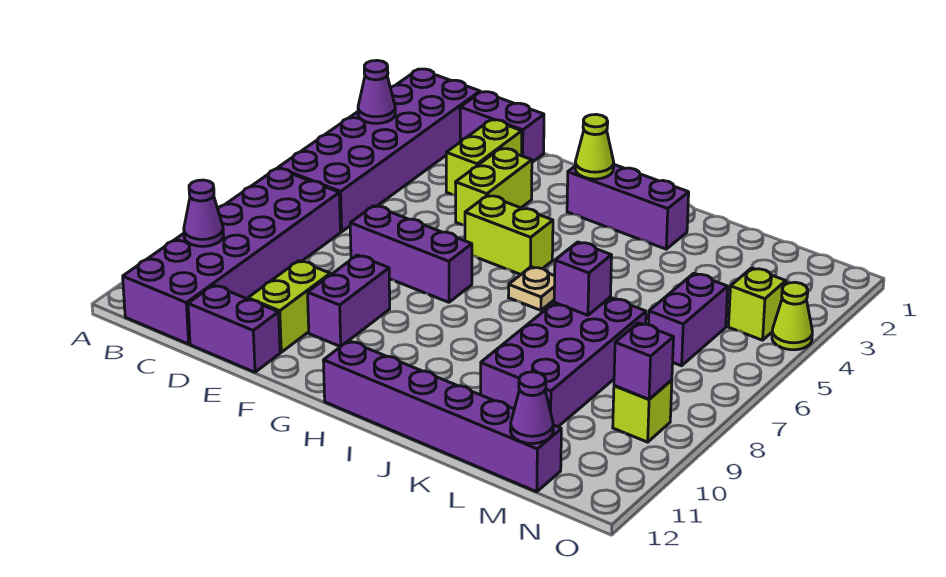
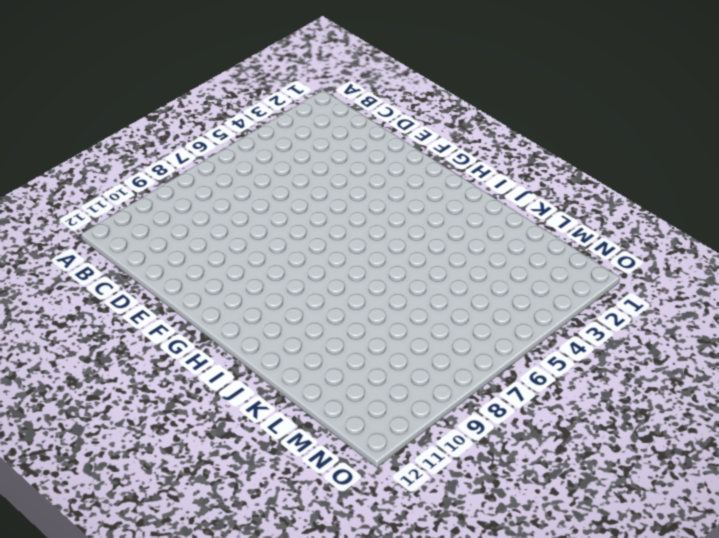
none -> purple brick B1:C6 level 1
none -> purple brick B7:C12 level 1
none -> purple brick D1:E1 level 1

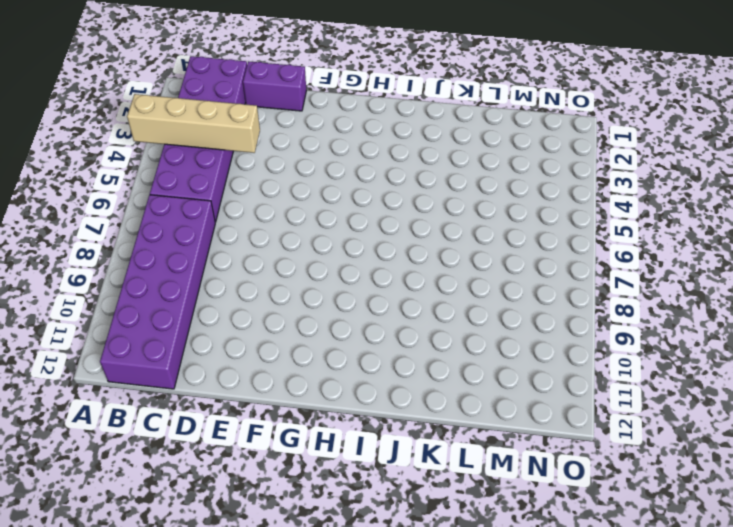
tan brick A4:D4 level 2 -> none
none -> purple brick D12:E12 level 1
none -> lime brick E2:E3 level 1
none -> purple brick E7:G7 level 1

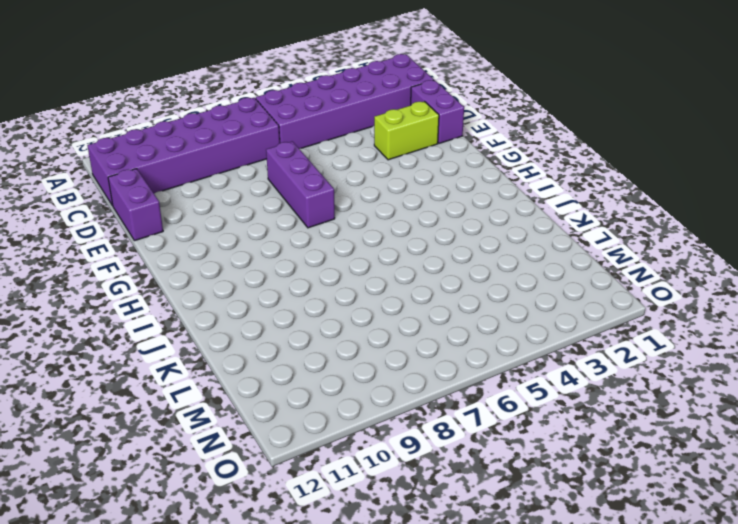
none -> lime brick E10:E11 level 1
none -> lime brick F3:F4 level 1
none -> purple brick F9:F10 level 1

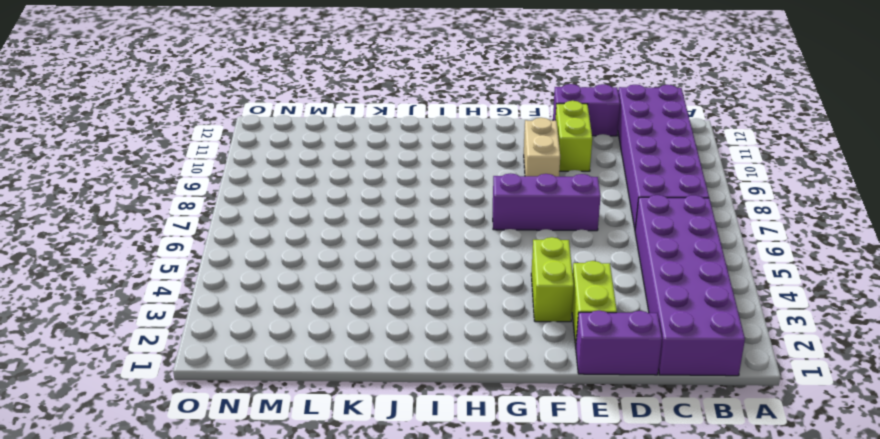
tan brick F9:F10 level 1 -> purple brick F9:F10 level 1
none -> lime brick G5:H5 level 1
none -> purple brick H2:J2 level 1
none -> purple brick H12:M12 level 1

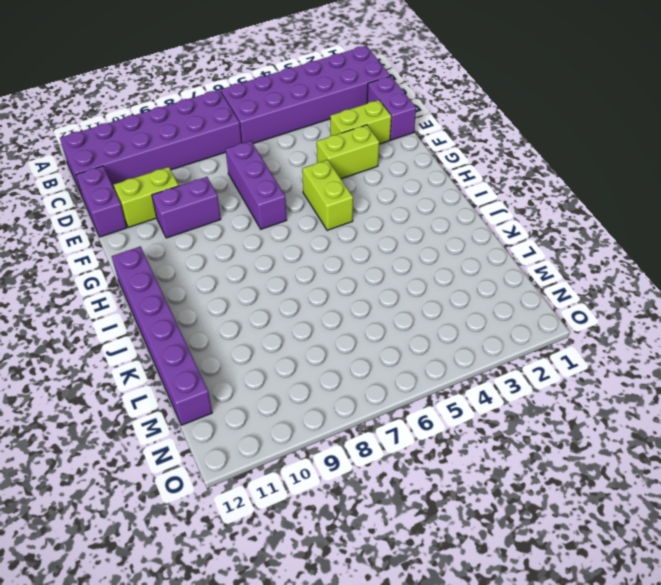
none -> purple brick H2:J2 level 1
none -> tan plate I6 level 1
none -> purple brick K7:L10 level 1

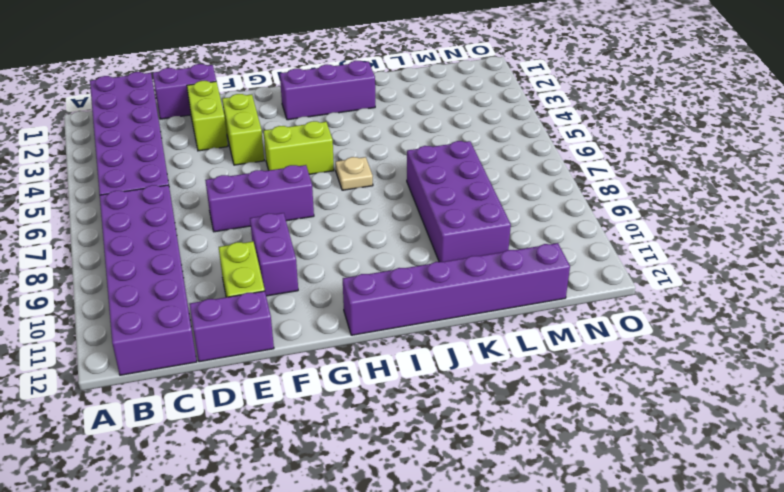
none -> purple brick M5:M6 level 1
none -> lime brick N4 level 1
none -> lime brick N9 level 1

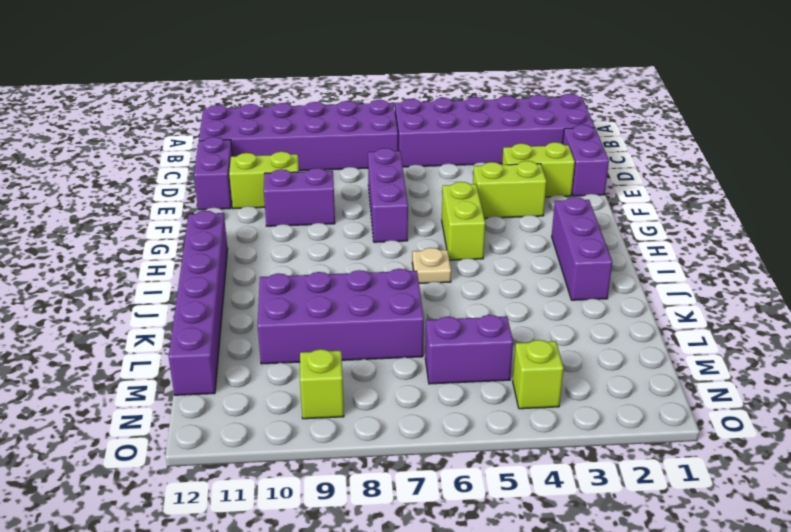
none -> lime cone O4 level 1
none -> purple cone B3 level 2
none -> purple cone B10 level 2

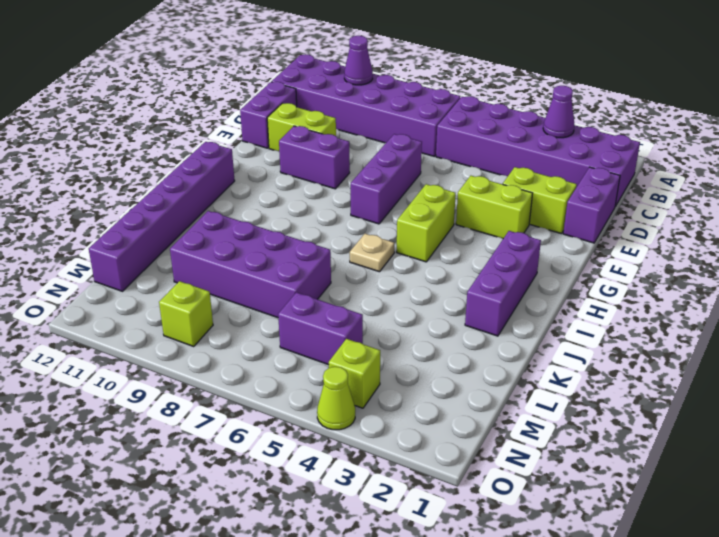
none -> lime cone H2 level 2
none -> purple brick K7 level 2
none -> purple cone M12 level 2

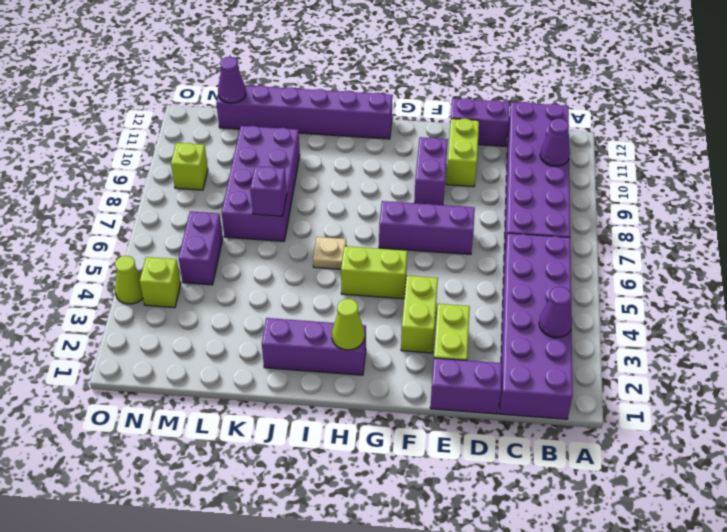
none -> purple brick N9 level 2

